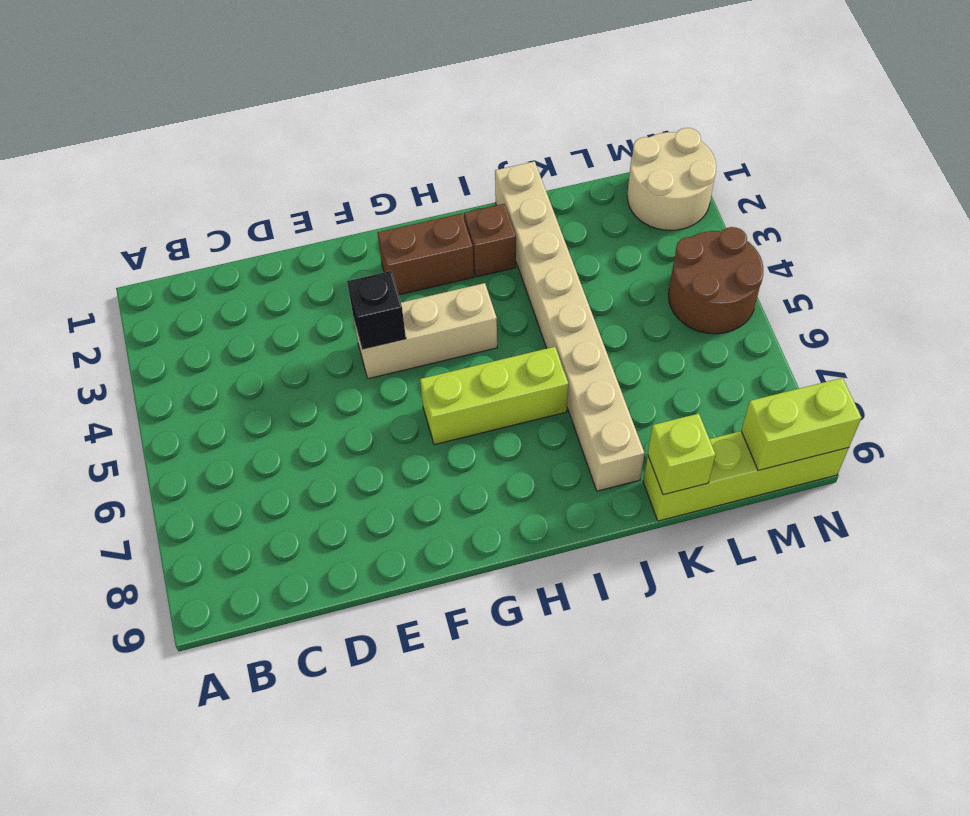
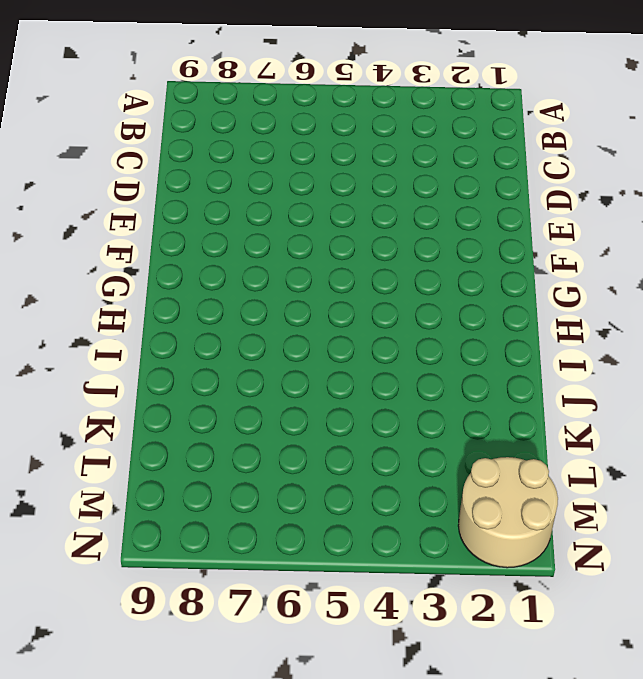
none -> tan brick F4:H4 level 1
none -> brown brick G2:H2 level 1

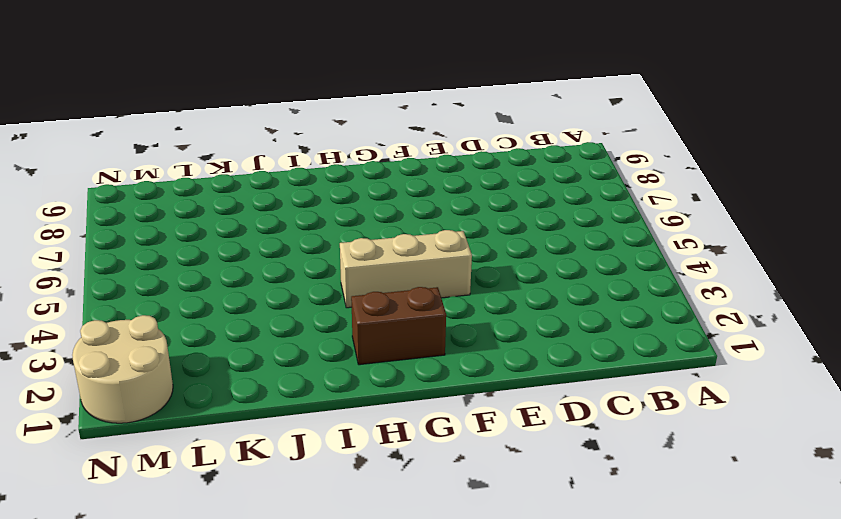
none -> lime brick G6:I6 level 1
none -> brown brick I2 level 1

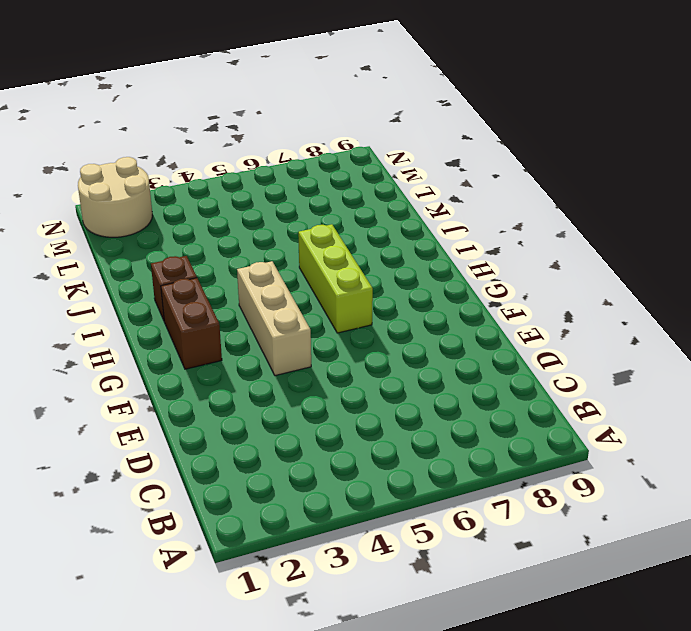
none -> tan brick J1:J8 level 1
none -> lime brick K9:N9 level 1

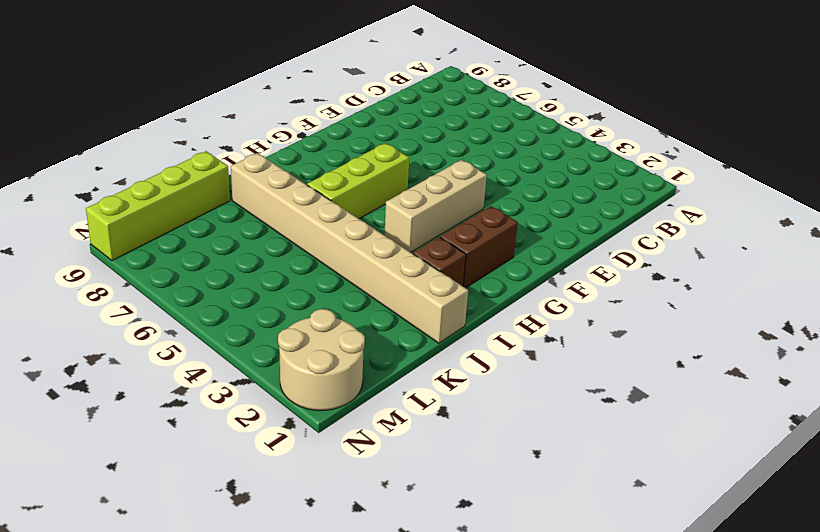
none -> brown round brick M4:N5 level 1
none -> black brick F4 level 2

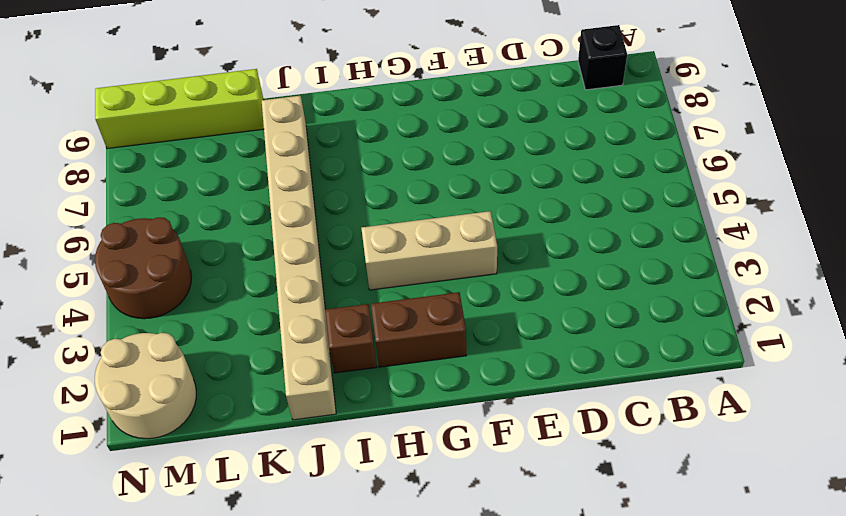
black brick B9 level 1 -> black brick F4 level 2
none -> lime brick G6:I6 level 1
none -> lime brick K9 level 2

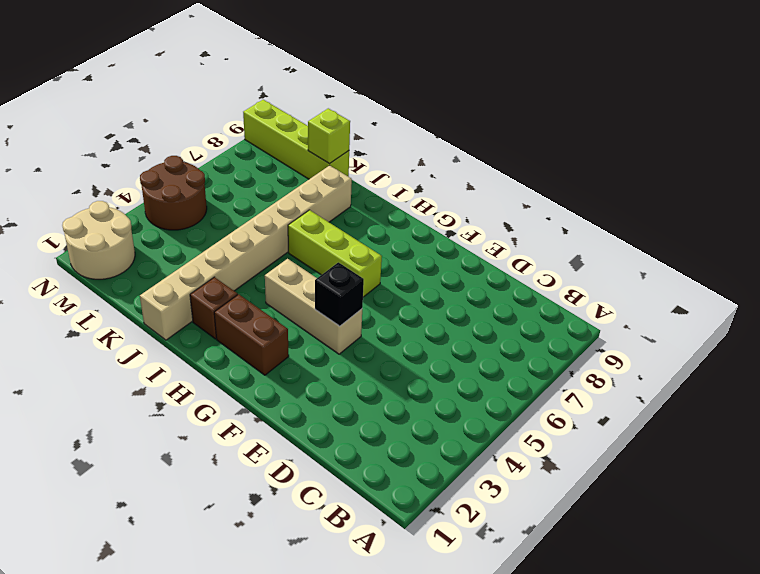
none -> lime brick M9:N9 level 2

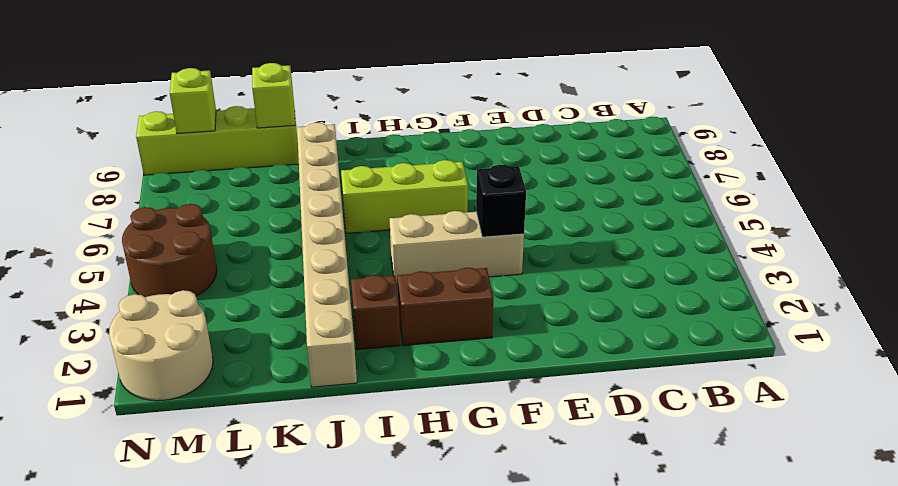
lime brick M9 level 2 -> lime brick M9:N9 level 2

